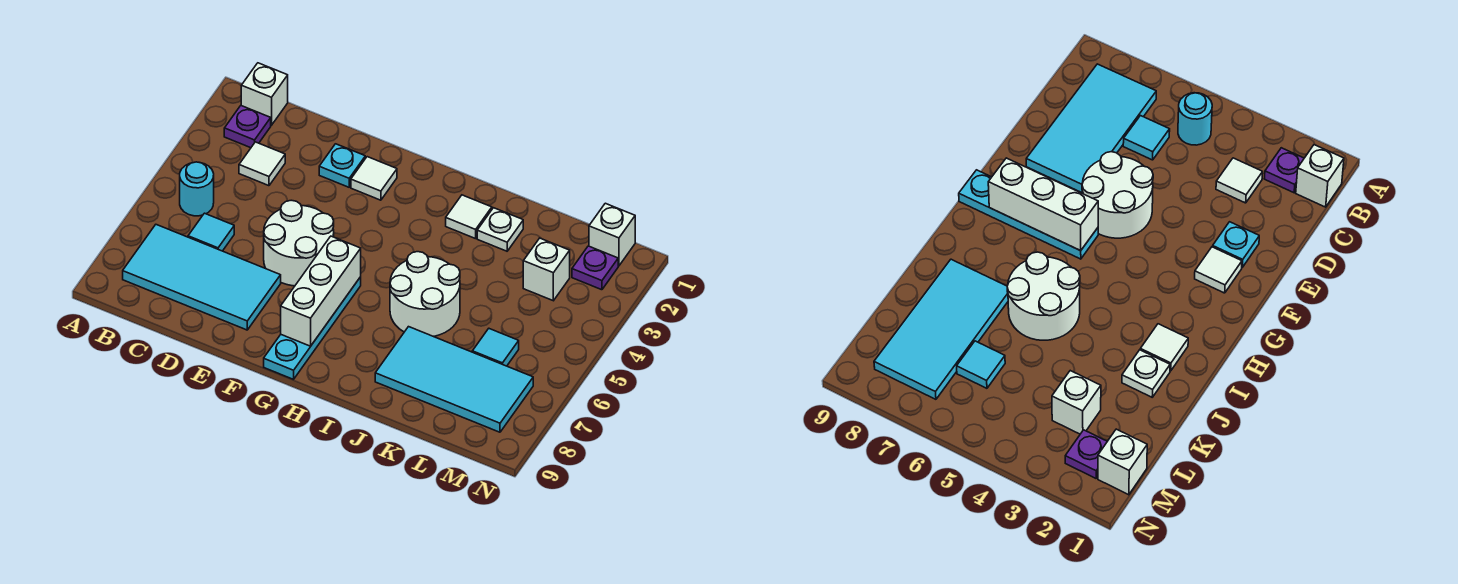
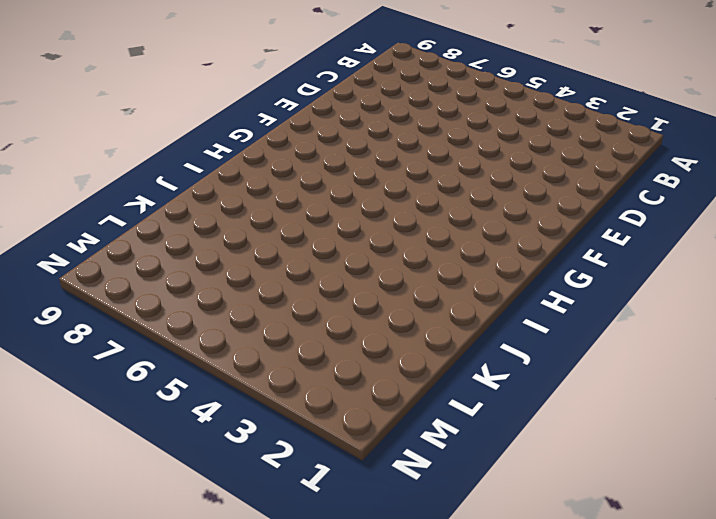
none -> white brick B1 level 1
none -> purple plate B2 level 1
none -> cyan round brick B5 level 1

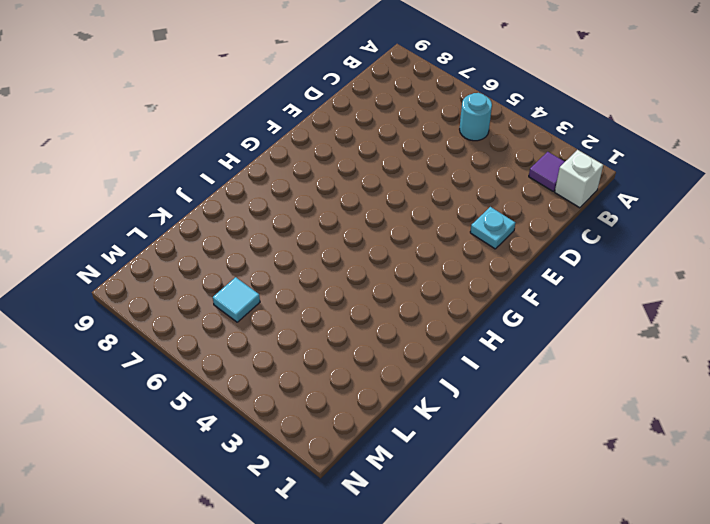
purple tile B2 level 1 -> purple plate B2 level 1
none -> cyan tile B7:E8 level 1
none -> white tile C3 level 1
none -> cyan tile C6 level 1

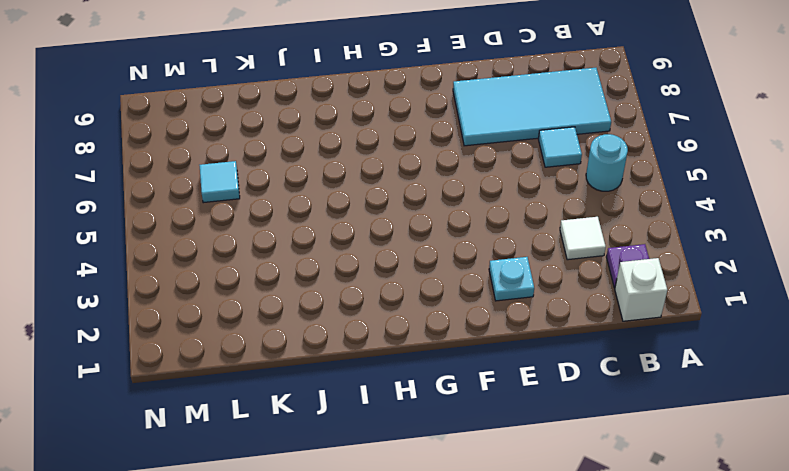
none -> white round brick E5:F6 level 1
none -> white tile F2 level 1
none -> cyan plate G6:G9 level 1

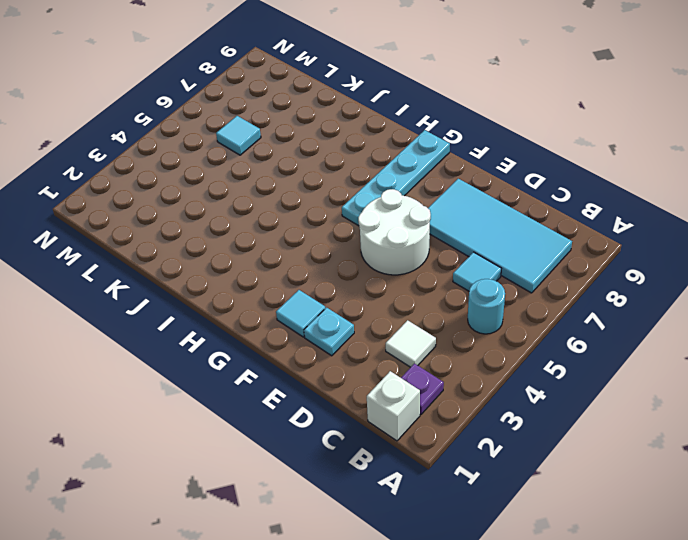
cyan tile F2 level 1 -> white tile F2 level 1
none -> white tile I2 level 1
none -> white round brick I5:J6 level 1
none -> white plate J2 level 1

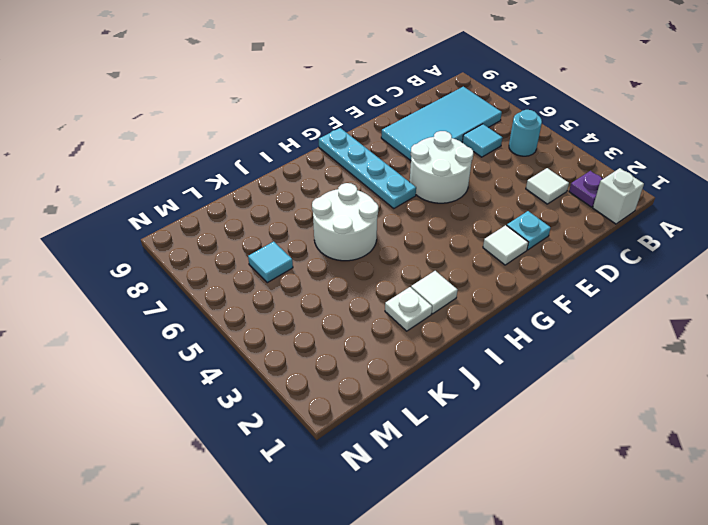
none -> cyan tile J7:M8 level 1
none -> white brick L3 level 1
none -> white brick M1 level 1

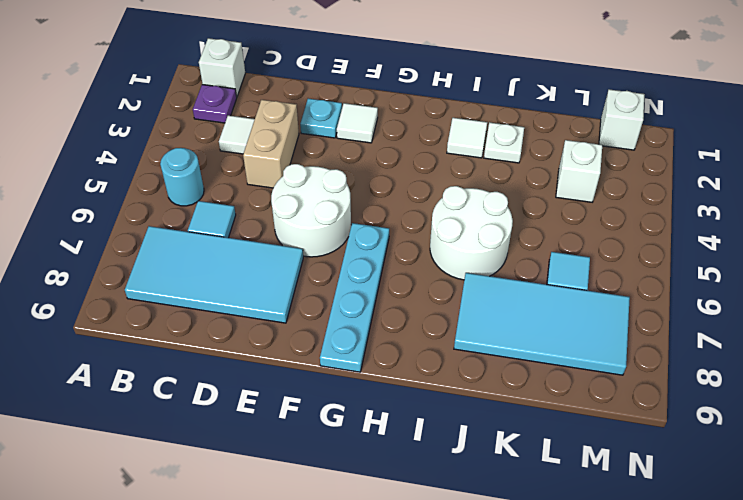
tan brick D3:D4 level 1 -> none
none -> purple plate M2 level 1
none -> white brick G6:G8 level 2

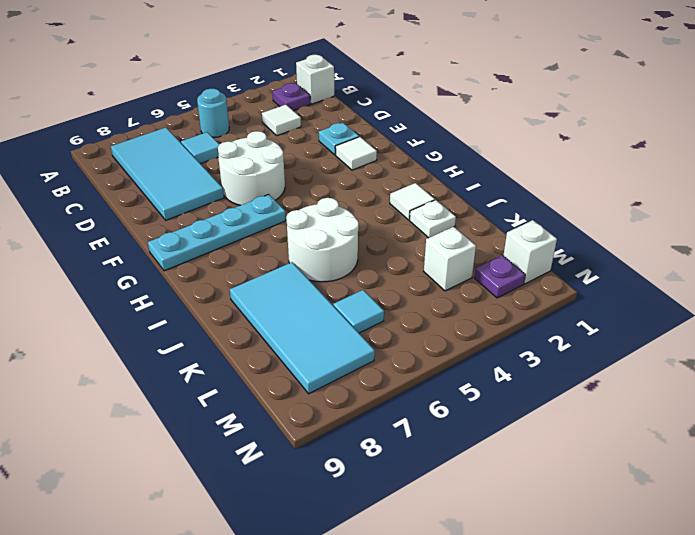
none -> white brick G6:G8 level 2

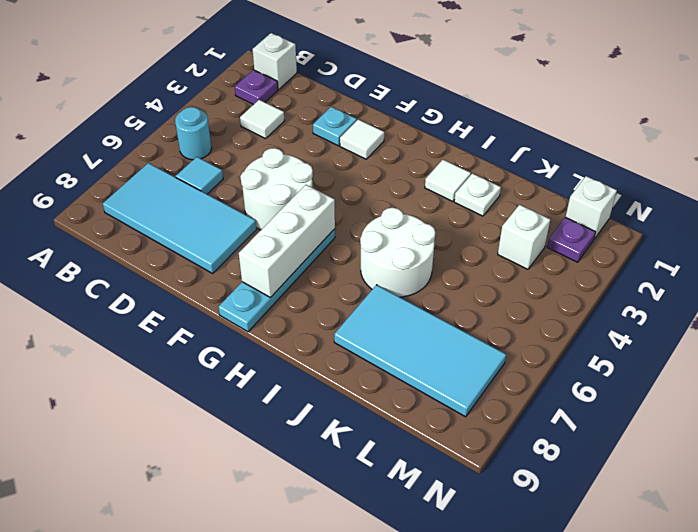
none -> cyan tile L6 level 1

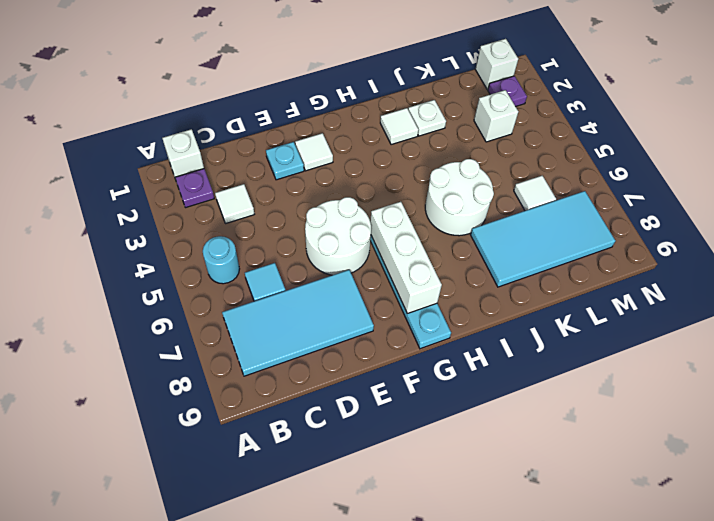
white tile L6 level 1 -> cyan tile L6 level 1

